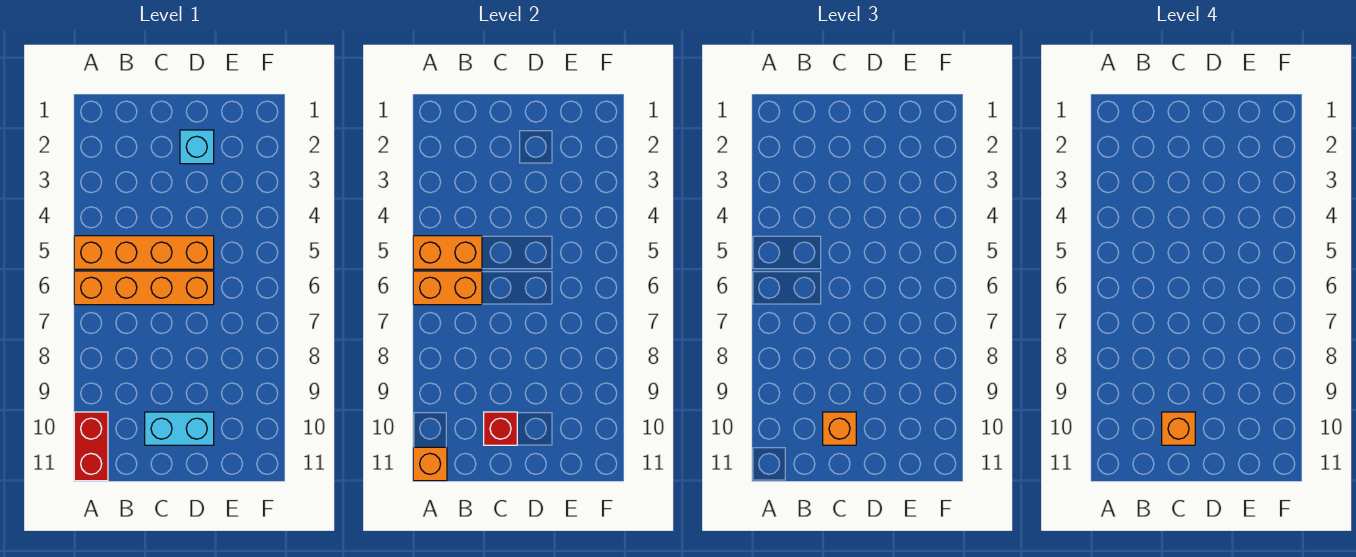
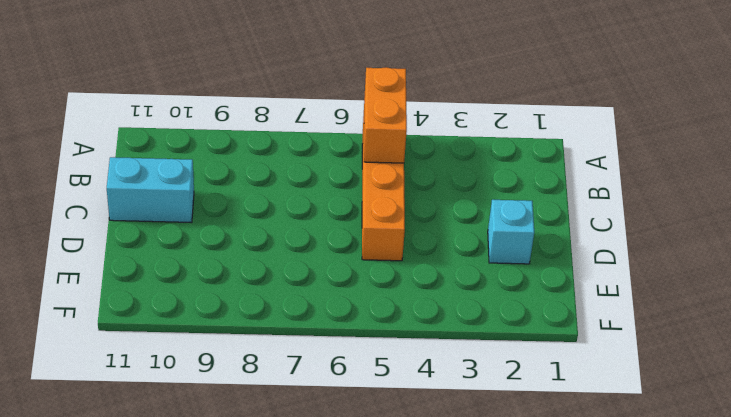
cyan brick C10:C11 level 1 -> cyan brick C10:D10 level 1
none -> orange brick A6:D6 level 1
none -> red brick A10:A11 level 1

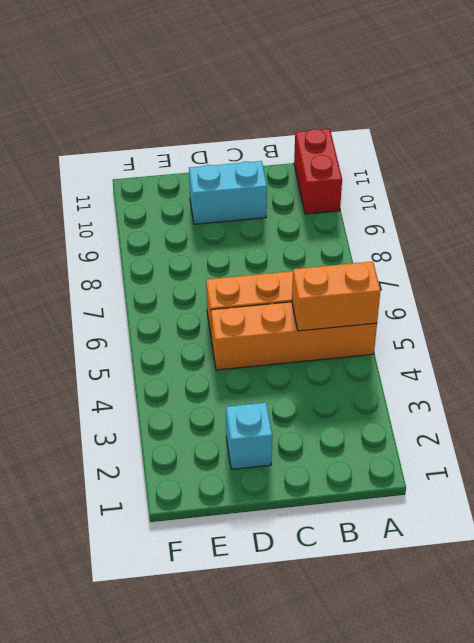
none -> orange brick A6:B6 level 2
none -> orange brick A11 level 2

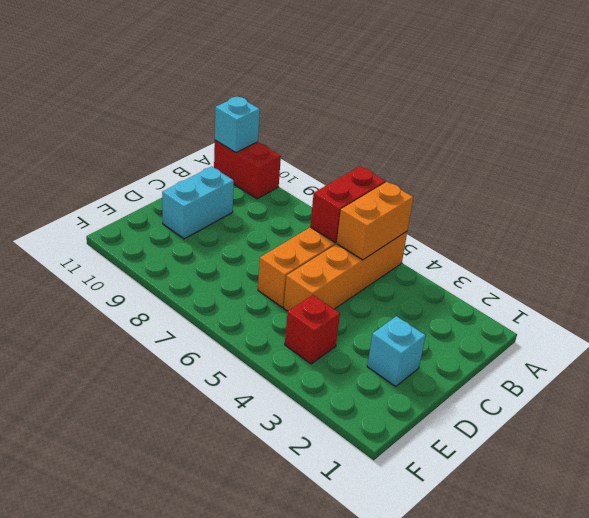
red brick A6:B6 level 2 -> orange brick A6:B6 level 2
cyan brick A11 level 2 -> orange brick A11 level 2
red brick E4 level 1 -> red brick C10 level 2
none -> orange brick C10 level 3
none -> orange brick C10 level 4

